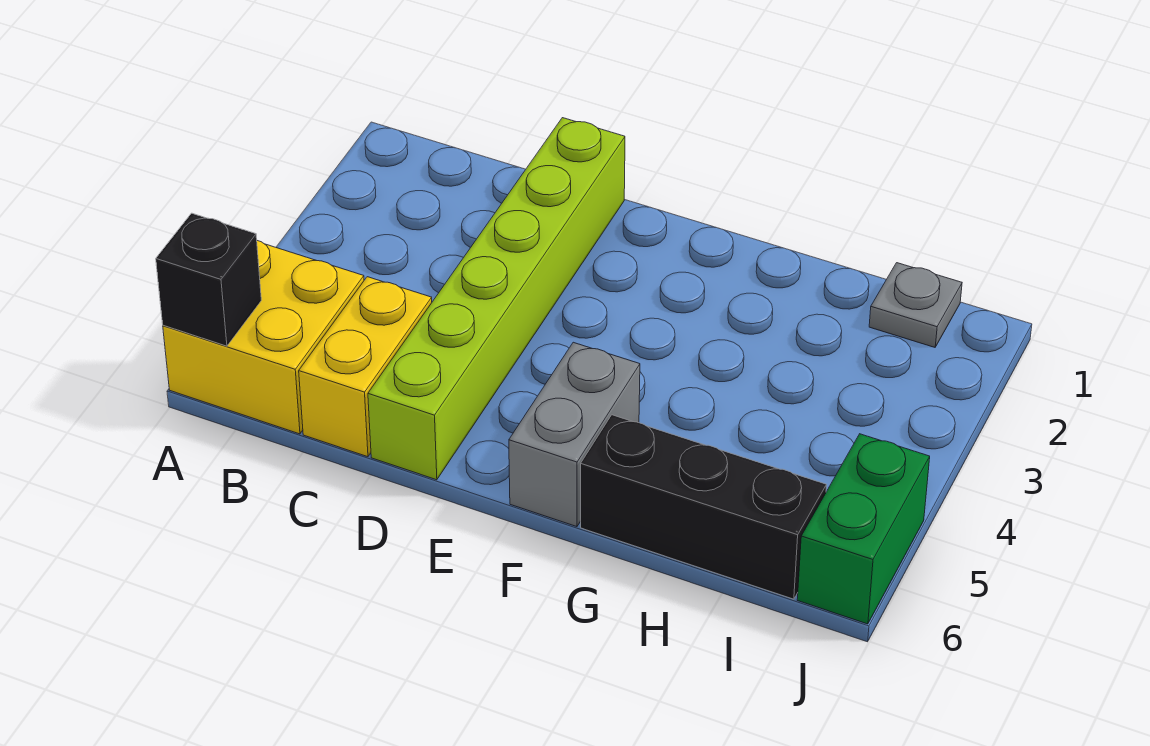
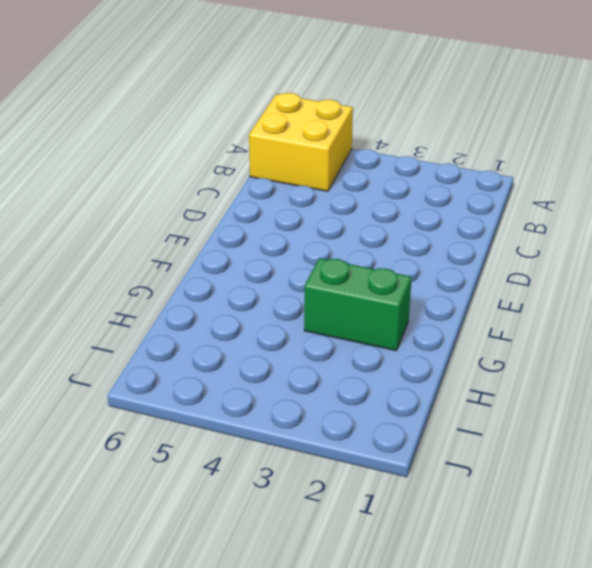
green brick G2:G3 level 1 -> green brick J5:J6 level 1
none -> yellow brick C5:C6 level 1
none -> lime brick D1:D6 level 1

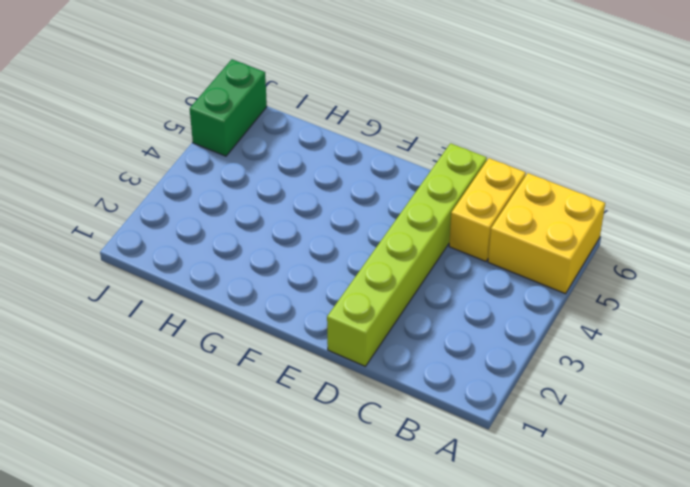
none -> grey brick F5:F6 level 1
none -> black brick G6:I6 level 1

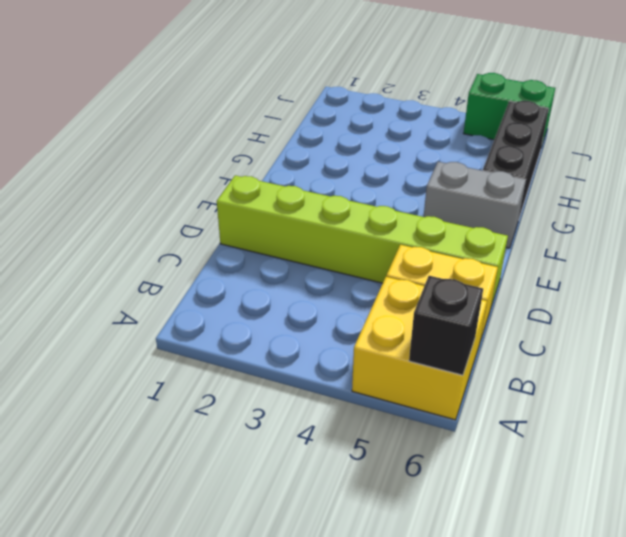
none -> grey plate I1 level 1

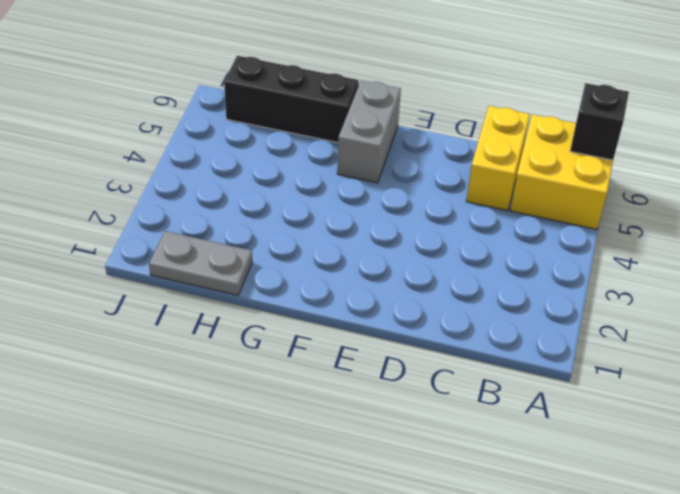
grey plate H1:I1 level 1 -> grey plate I1 level 1
none -> lime brick D1:D6 level 1
none -> green brick J5:J6 level 1

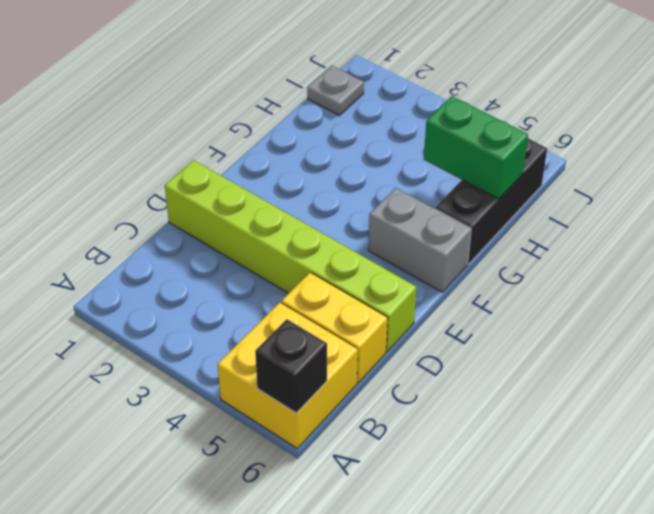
green brick H5:H6 level 2 -> green brick J5:J6 level 1

